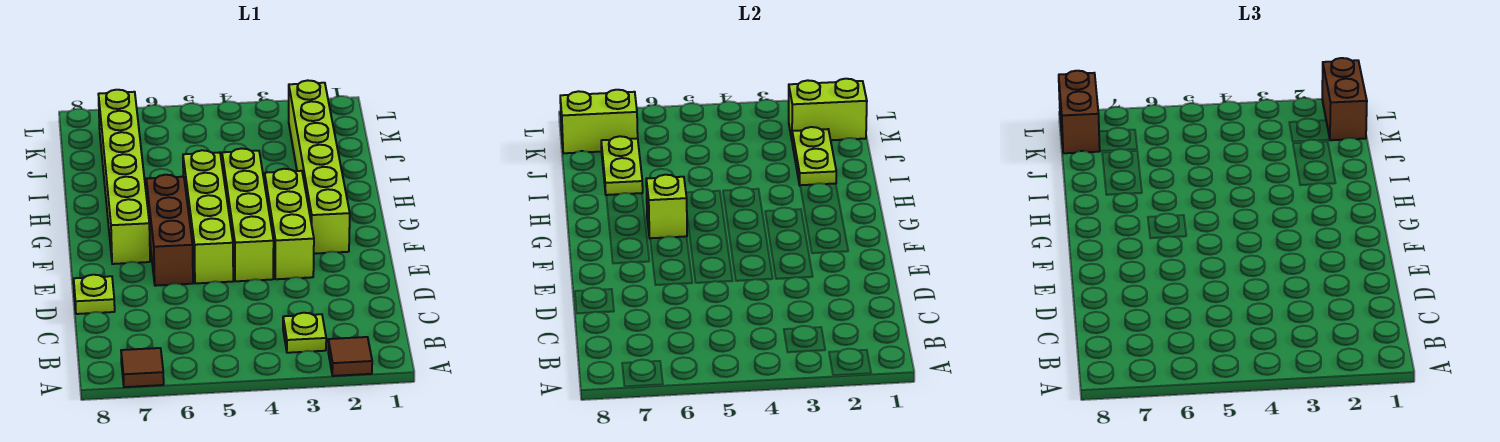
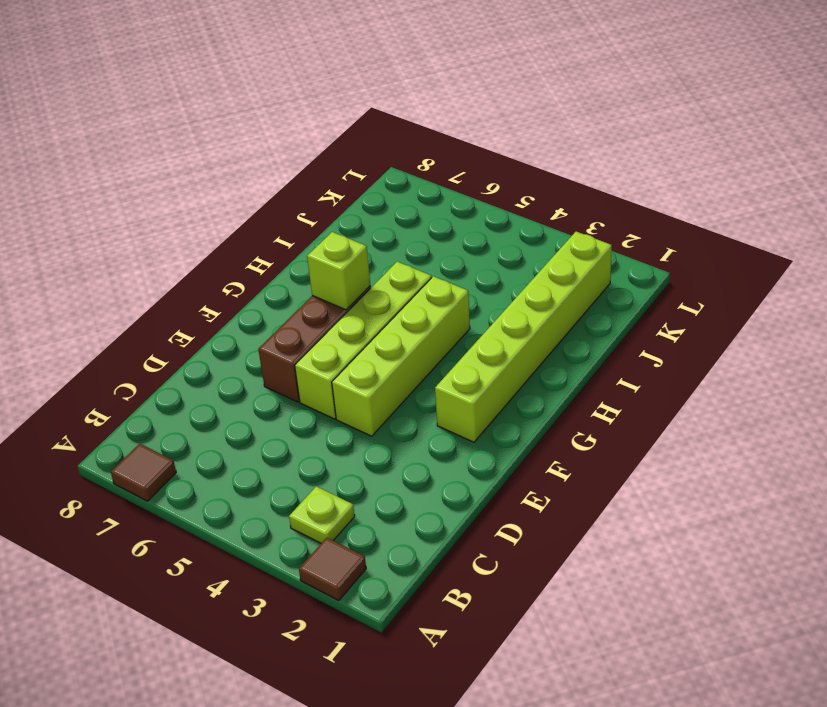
none -> lime plate D8 level 1
none -> lime brick E3:G3 level 1
none -> lime brick F7:K7 level 1

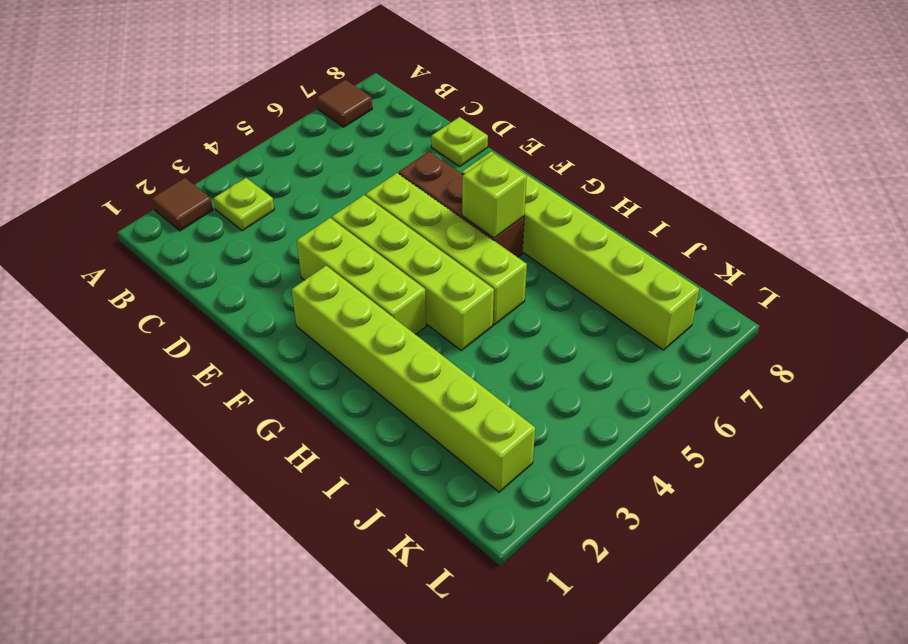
none -> lime plate I2:J2 level 2
none -> lime plate I7:J7 level 2
none -> lime brick K1:K2 level 2

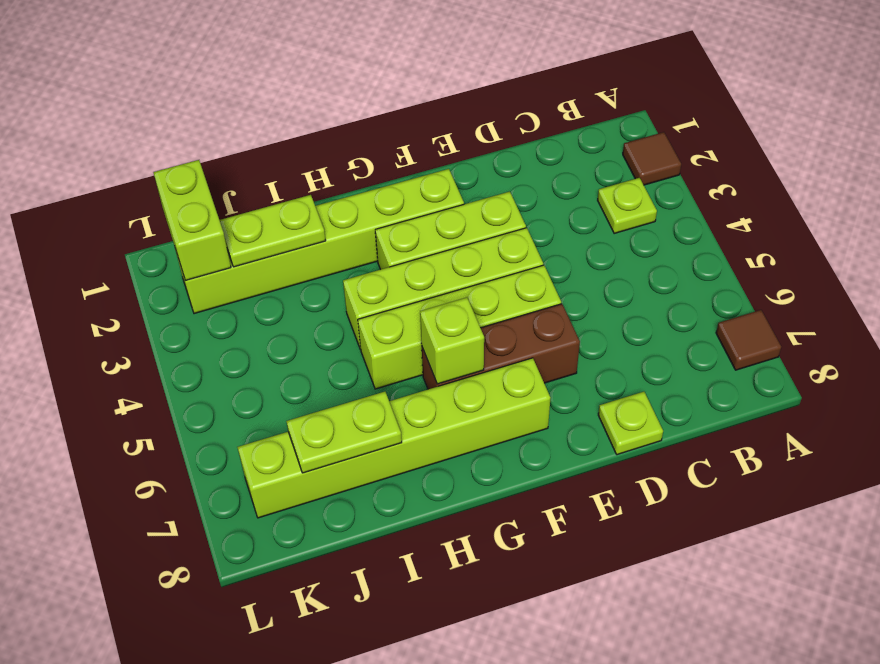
none -> lime brick K7:K8 level 2
none -> brown brick K1:L1 level 3
none -> brown brick K8:L8 level 3

